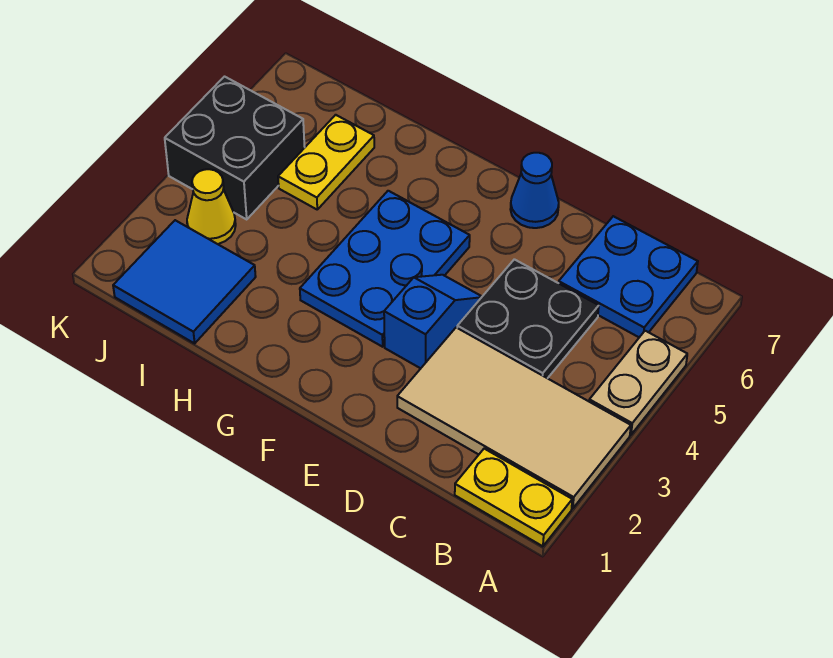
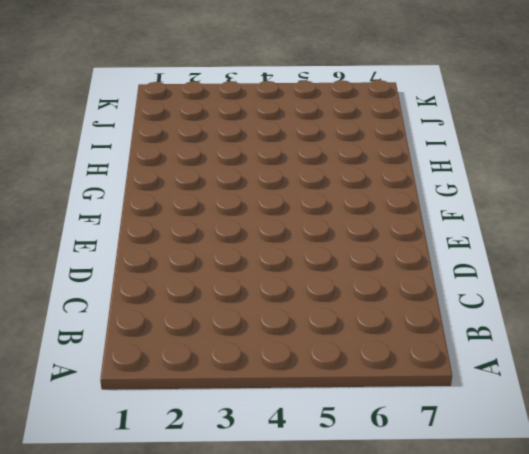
none -> yellow plate A1:B1 level 1
none -> tan tile A2:D3 level 1
none -> tan plate A4:A5 level 1

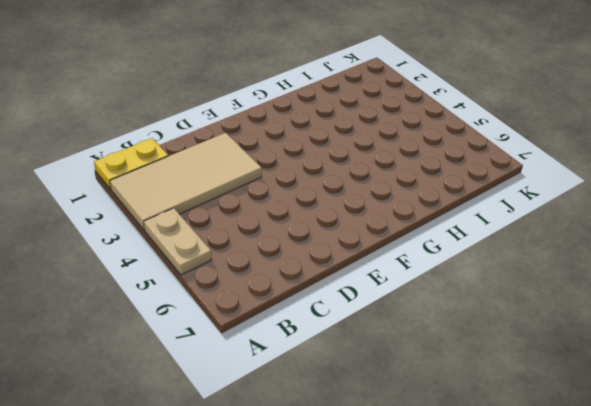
none -> blue plate B6:C7 level 1
none -> black plate C4:D5 level 1
none -> blue slope E3:E4 level 1 top 3

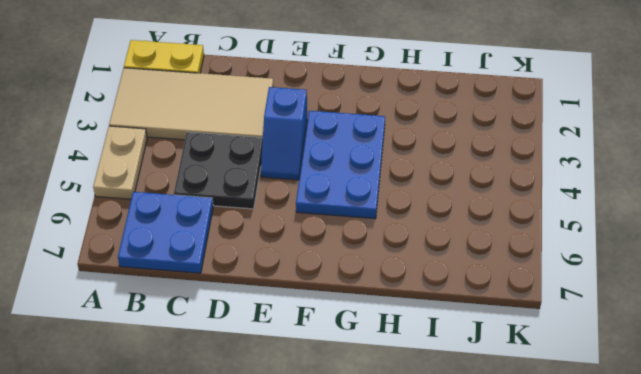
none -> blue cone E7 level 1
none -> blue tile I1:J2 level 1
none -> yellow plate I5:I6 level 1

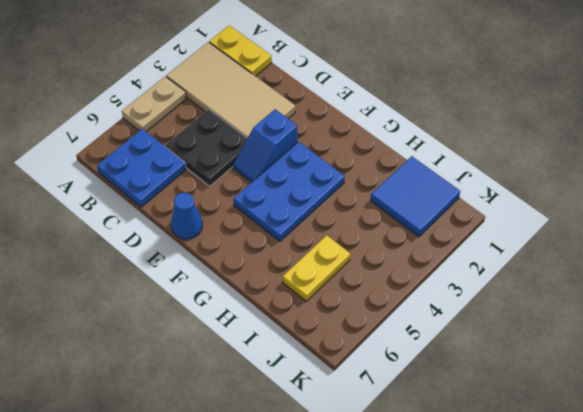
none -> yellow cone J3 level 1
none -> black brick J4:K5 level 1

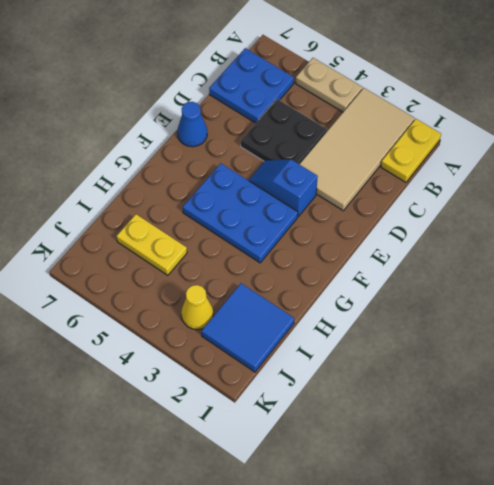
none -> black brick J4:K5 level 1

